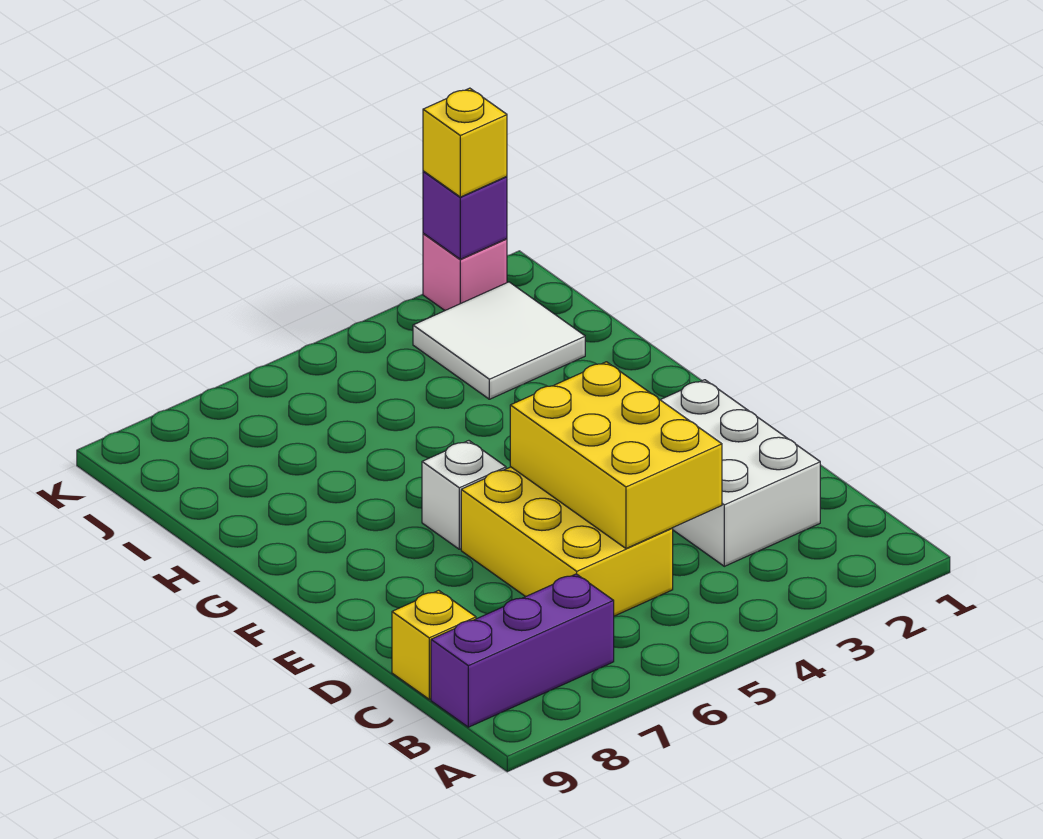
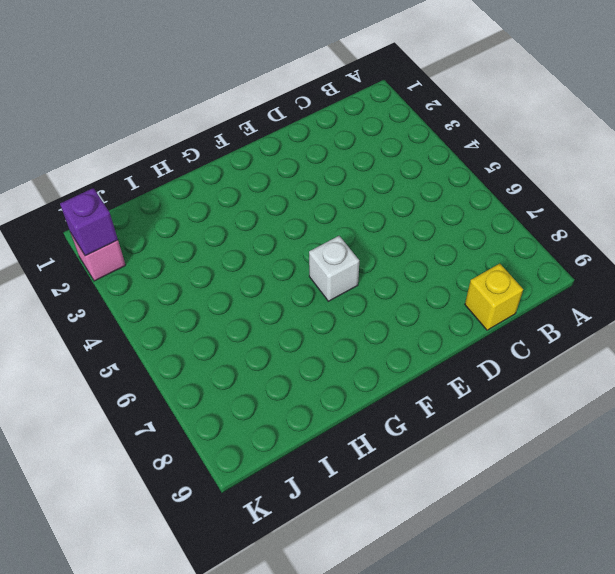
none -> purple brick B7:B9 level 1
none -> white brick C2:E3 level 1

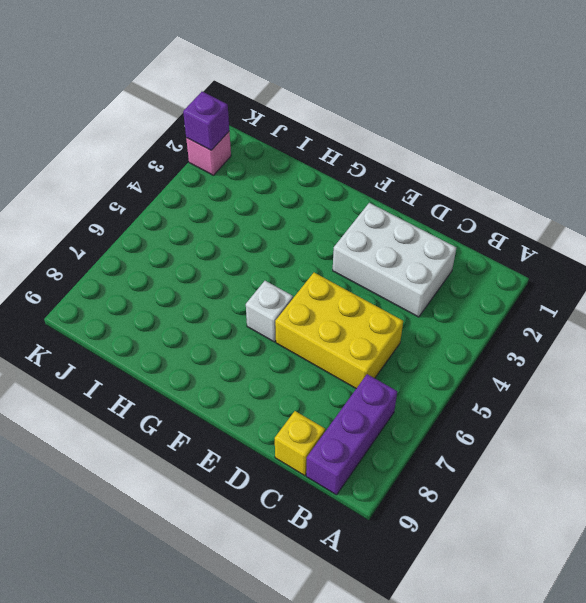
none -> white tile I2:J3 level 1
none -> yellow brick C4:E5 level 2

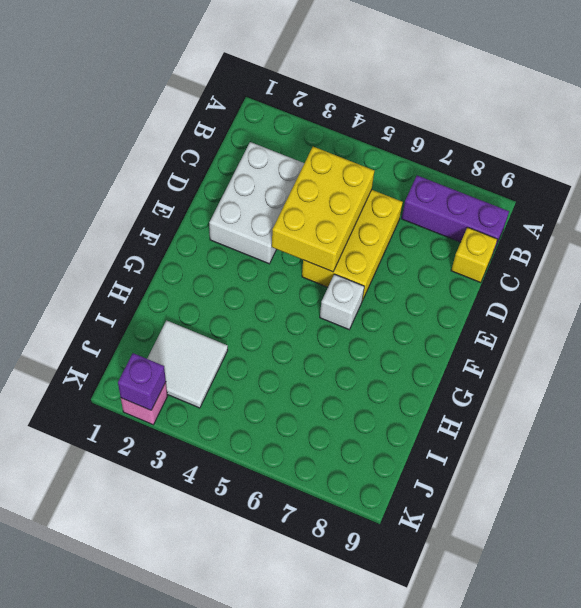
none -> yellow brick K2 level 3

